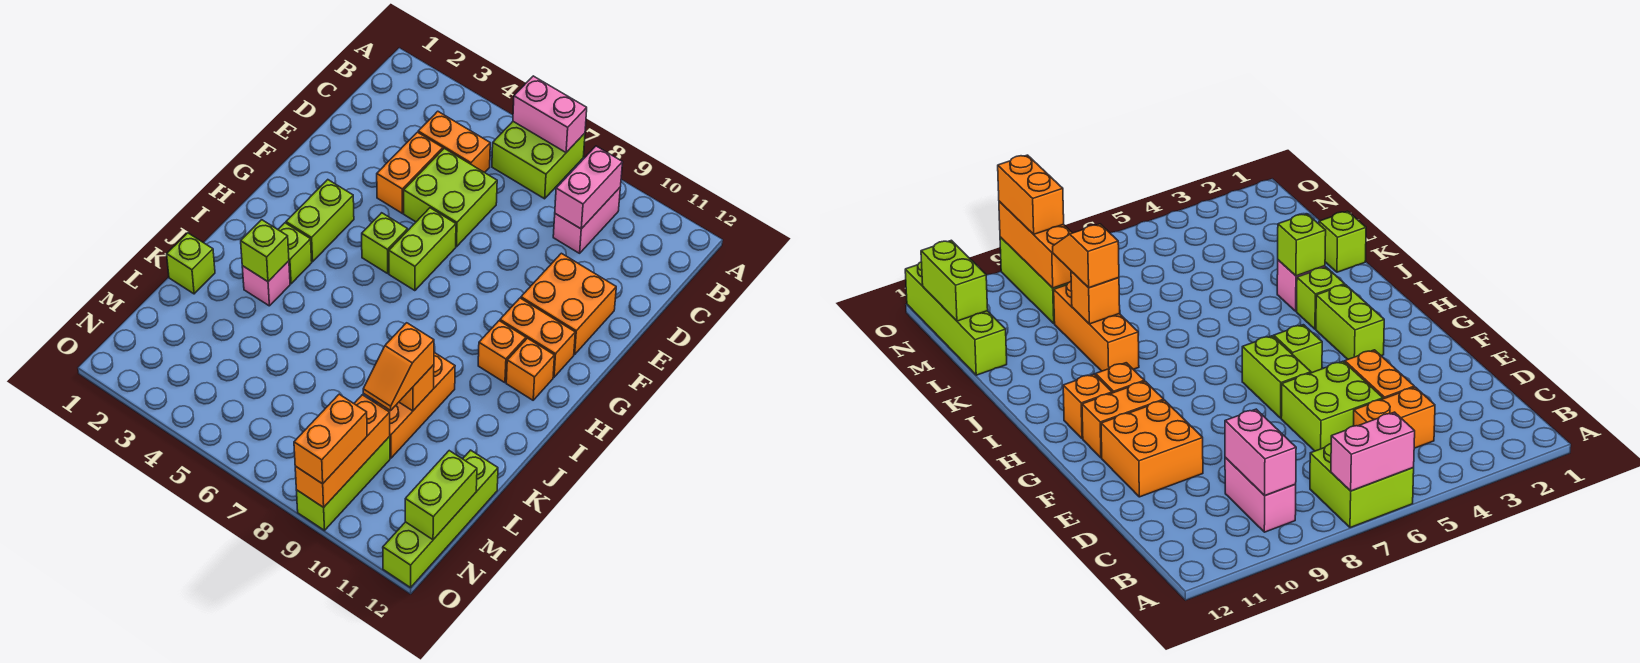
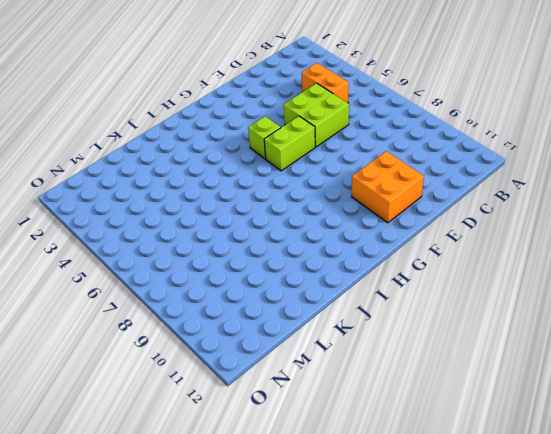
none -> lime brick A6:B7 level 1
none -> pink brick B9:C9 level 1
none -> orange brick D4:E4 level 1

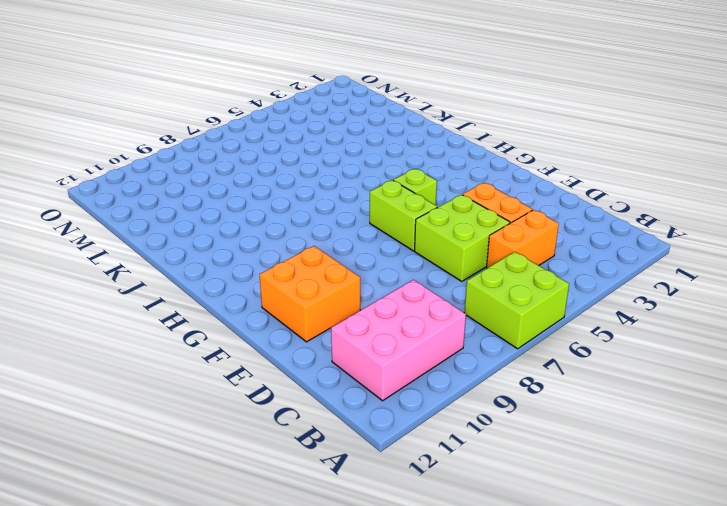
pink brick B9:C11 level 1 -> pink brick B9:C9 level 1
none -> lime brick G3:H3 level 1
none -> orange brick G10:G11 level 1
none -> orange brick H10 level 1

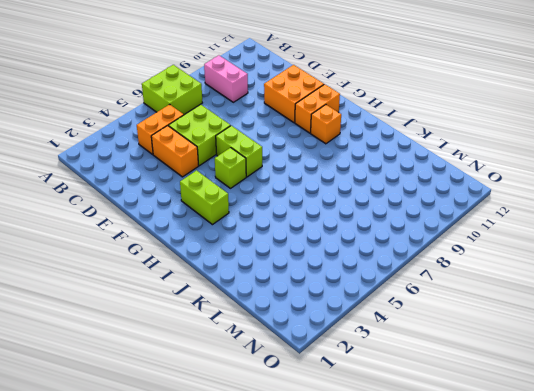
none -> orange brick H11 level 1
none -> lime brick I3 level 1
none -> pink brick J3 level 1

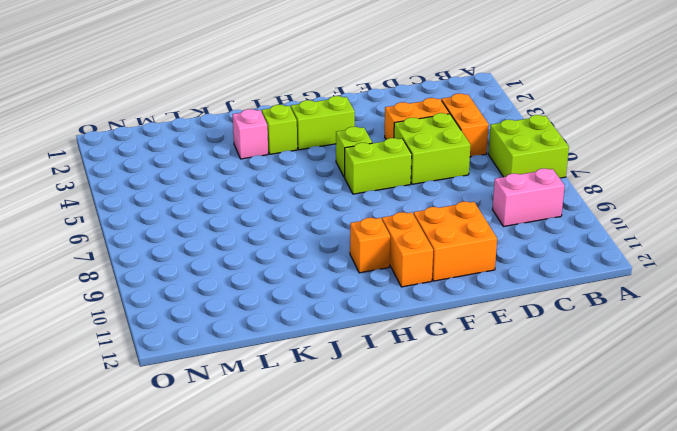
none -> orange brick H11 level 1
none -> orange brick J9:L9 level 1
none -> lime brick K1 level 1

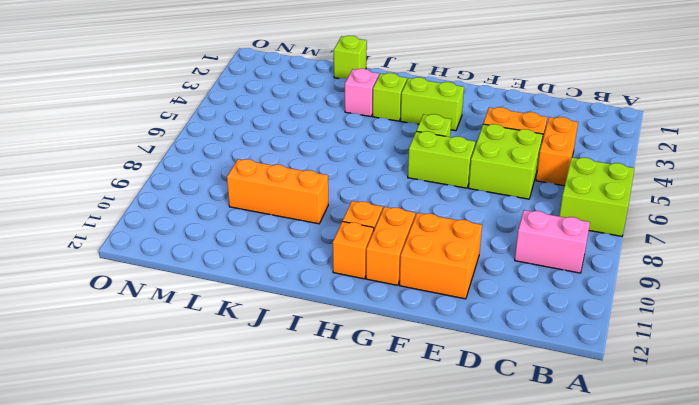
none -> lime brick L12:O12 level 1
none -> lime brick M9:O9 level 1
none -> pink brick A6:A7 level 2

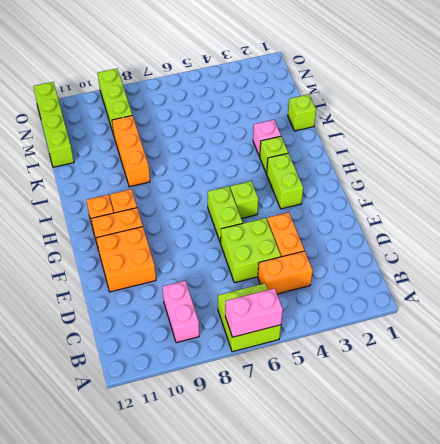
none -> pink brick B9:C9 level 2
none -> lime brick J3 level 2
none -> orange brick K9 level 2

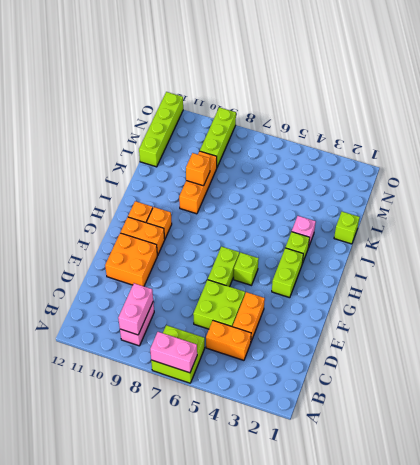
none -> lime brick J3 level 2
none -> orange brick M9:O9 level 2
none -> lime brick M12:N12 level 2

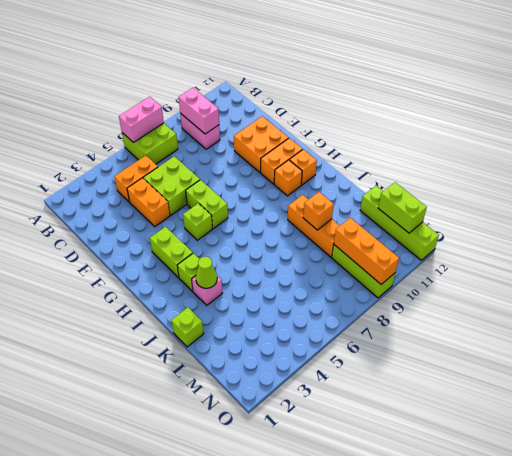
lime cone J3 level 2 -> lime brick J3 level 2
none -> orange slope K9:L9 level 3 top K
none -> orange brick N9:O9 level 3

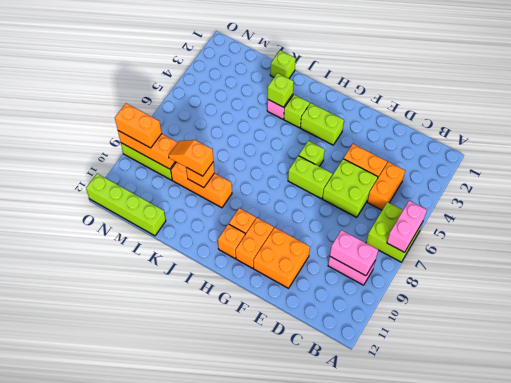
none -> lime brick M12:N12 level 2

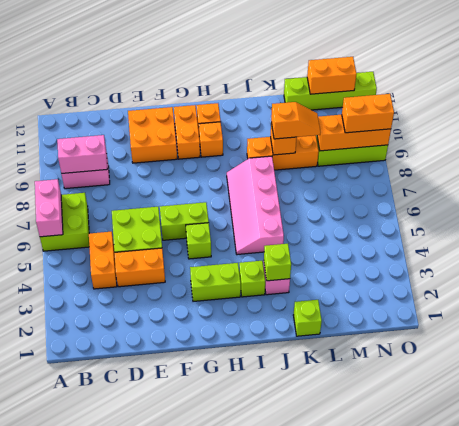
pink slope I5:J8 level 1 top J -> none
orange brick M12:N12 level 2 -> lime brick M12:N12 level 2

